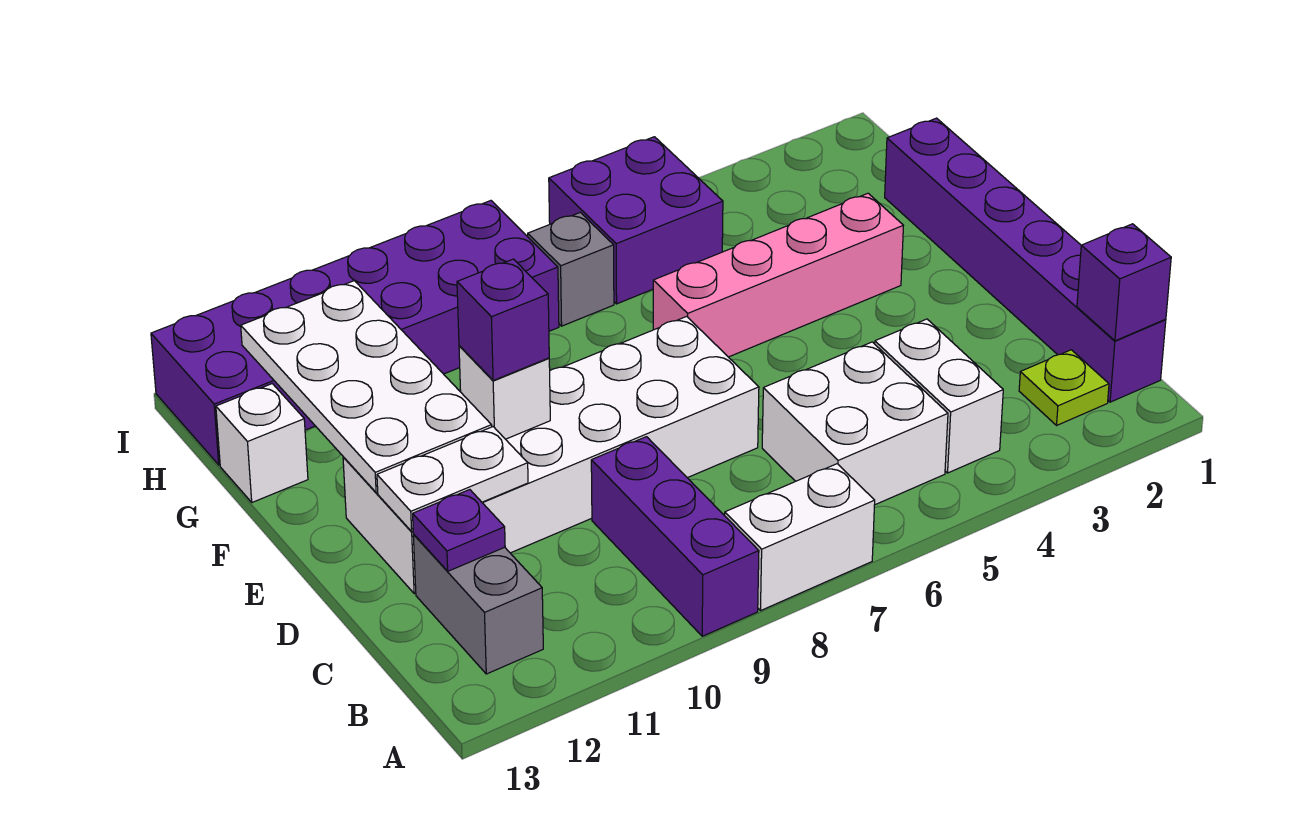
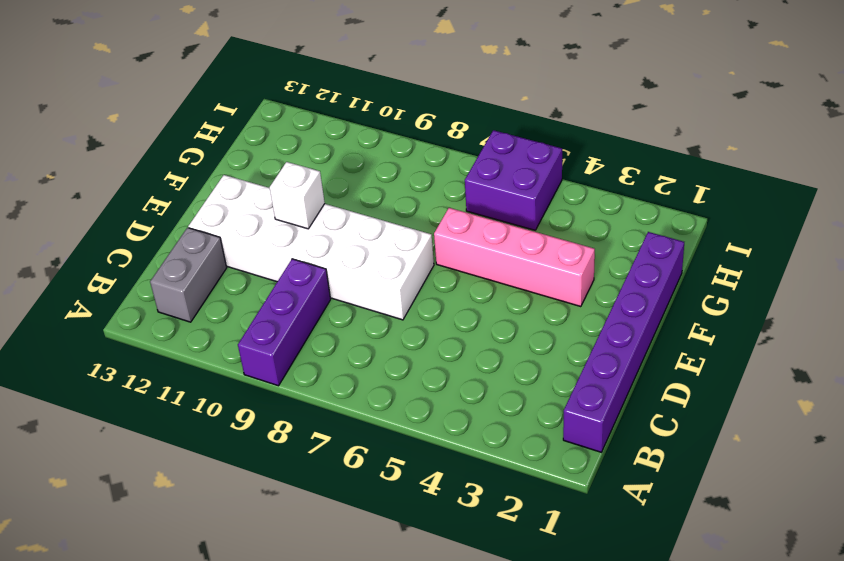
none -> white brick A7:A8 level 1
none -> lime plate B2 level 1
none -> white brick B4:C4 level 1

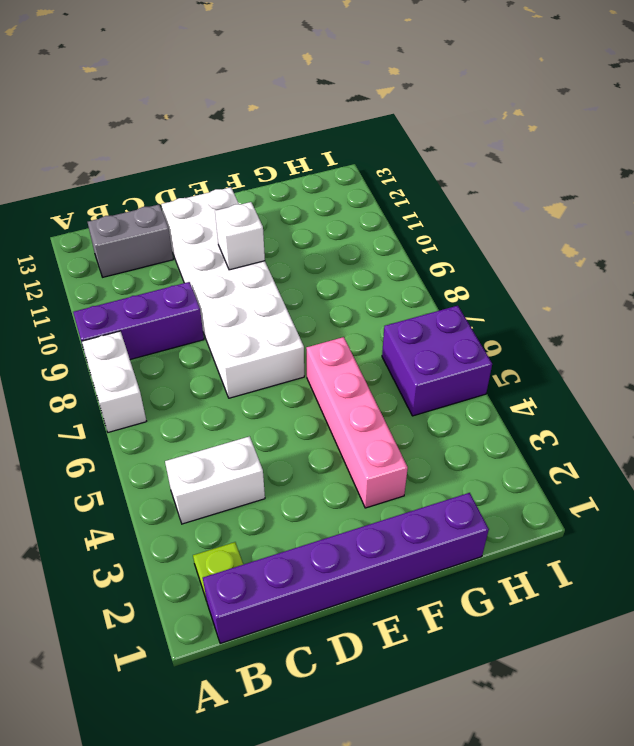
none -> white brick B5:C6 level 1
none -> white brick G13 level 1
none -> grey brick H7 level 1

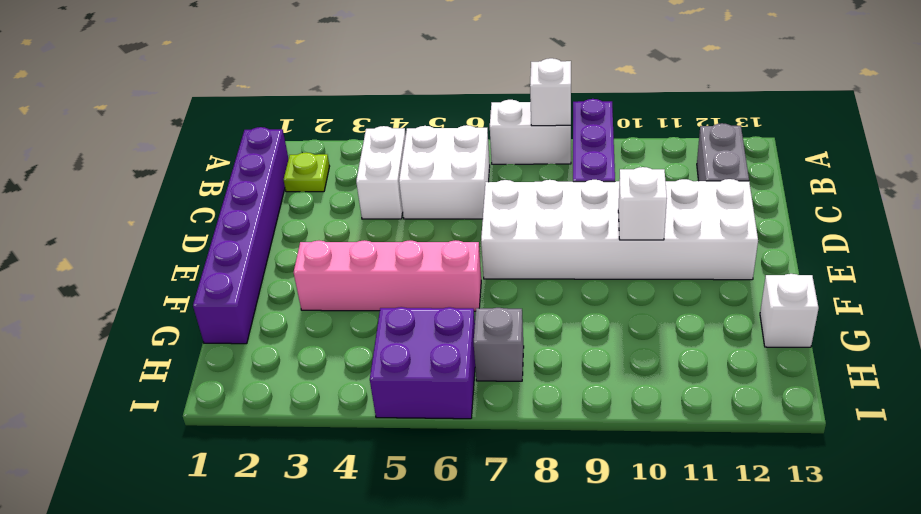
white brick A8 level 2 -> none
none -> purple brick H8:I13 level 1
none -> purple brick B1 level 2
none -> purple plate C12 level 2

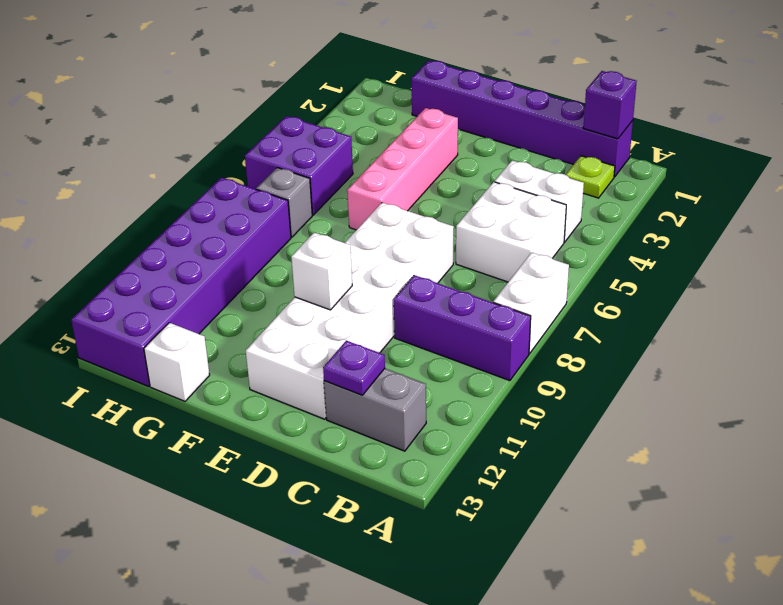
none -> white plate D11:D12 level 2
none -> white plate E11:H12 level 2
none -> purple brick E10 level 3

